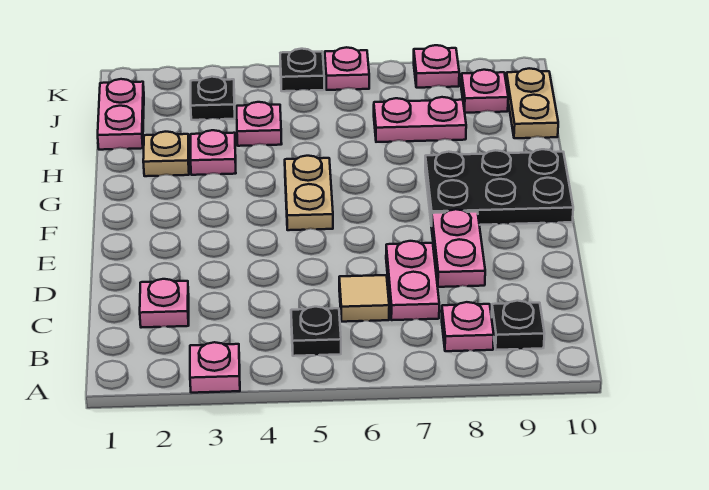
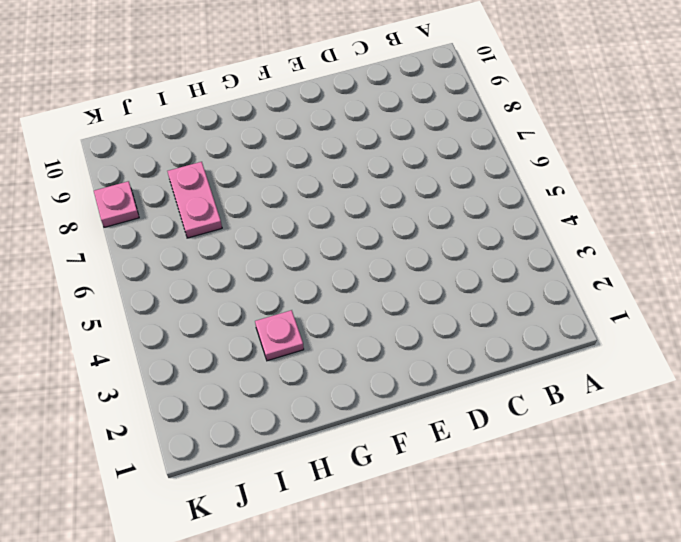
none -> pink plate A3 level 1
none -> black plate B5 level 1
none -> pink plate B8 level 1

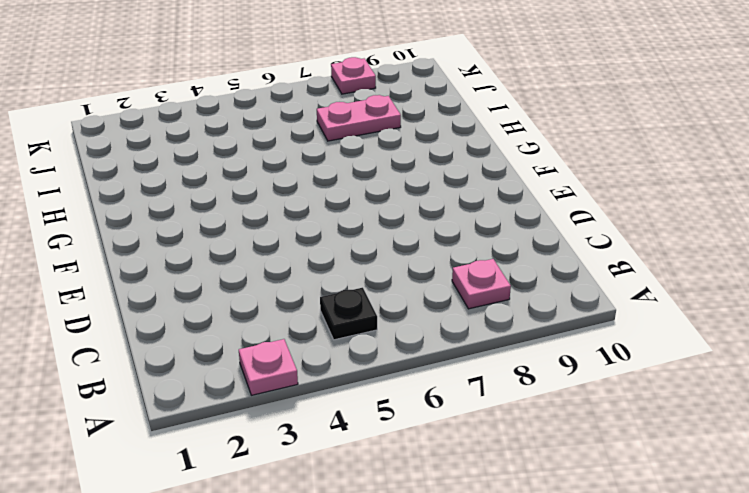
none -> black plate B9 level 1
none -> pink plate C2 level 1
none -> tan tile C6 level 1

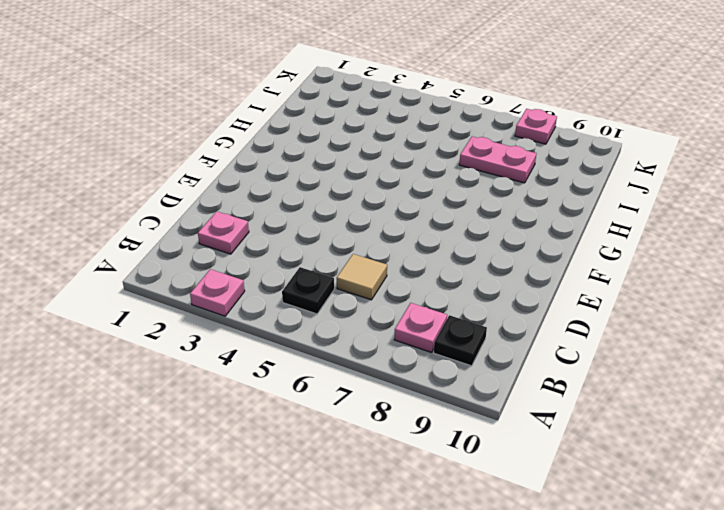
none -> pink plate C7:D7 level 1
none -> pink plate D8:E8 level 1
none -> tan plate F5:G5 level 1

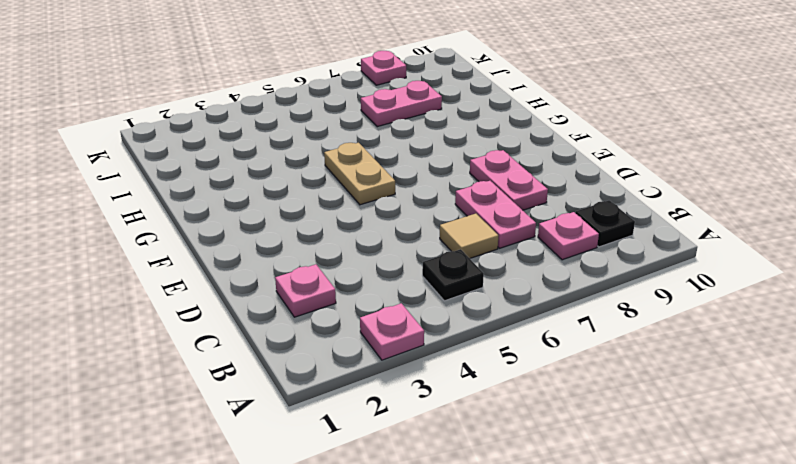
none -> black plate F8:G10 level 1
none -> tan plate H2 level 1
none -> pink plate H3 level 1

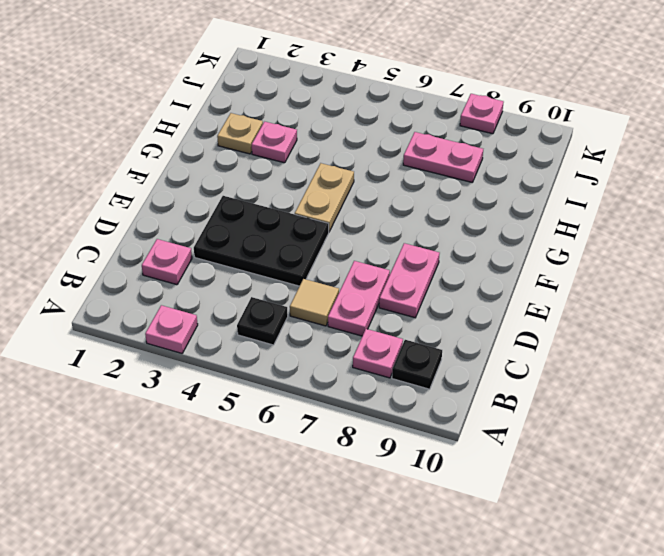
black plate D3:E5 level 1 -> black plate F8:G10 level 1
none -> pink plate I1:J1 level 1
none -> pink plate I4 level 1
none -> tan plate I10:J10 level 1

